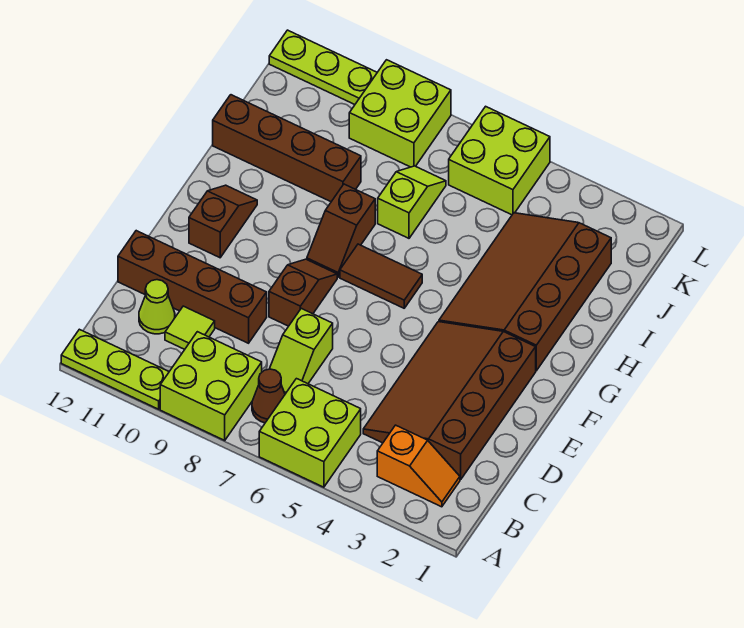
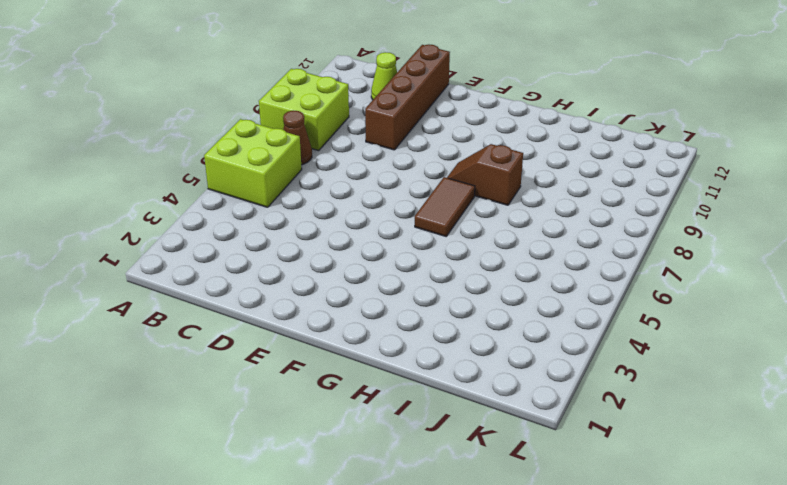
none -> lime plate A10:A12 level 1
none -> orange slope B2:B3 level 1 top 3
none -> brown slope C2:F4 level 1 top 2

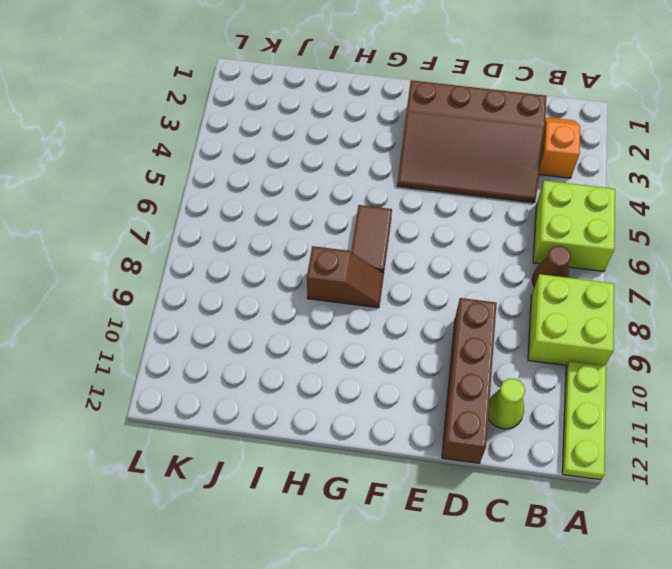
none -> lime slope C7:D7 level 1 top D
none -> lime tile C10 level 1
none -> brown slope E8:F8 level 1 top E

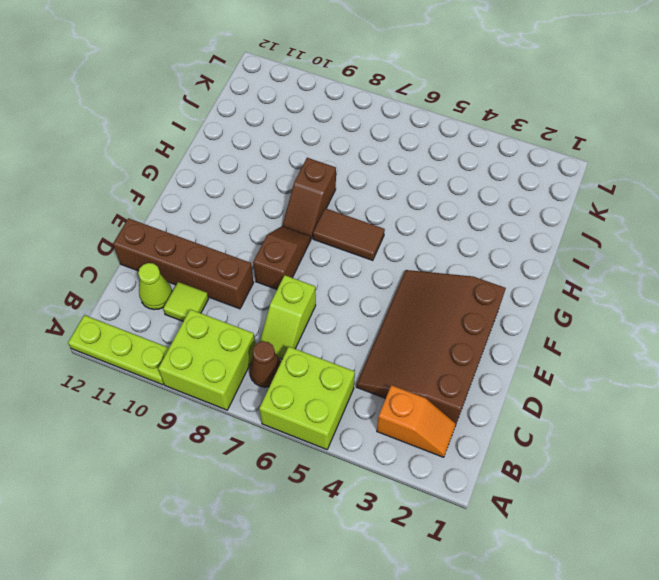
none -> brown slope F11:G11 level 1 top F
none -> brown slope G2:J4 level 1 top 2
none -> lime slope I7:J7 level 1 top I

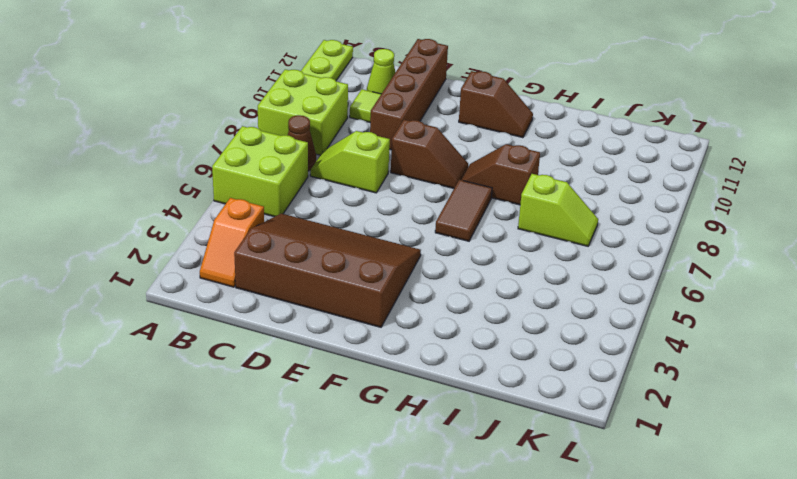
none -> brown slope G2:J4 level 1 top 2
none -> brown brick I9:I12 level 1
none -> lime brick K5:L6 level 1

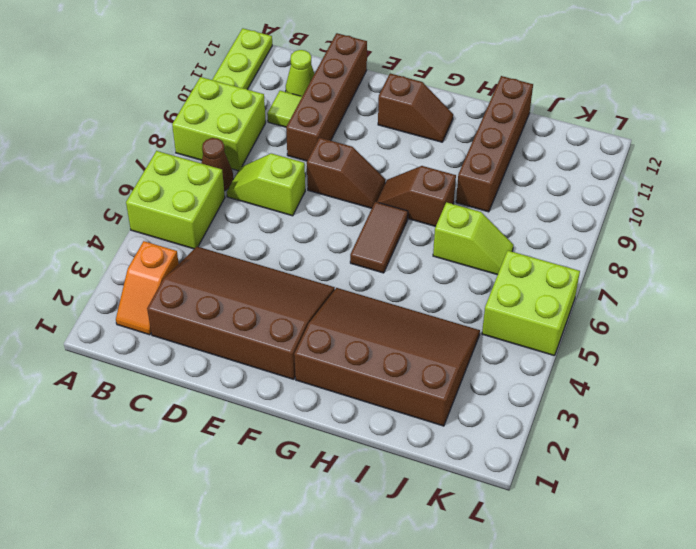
none -> lime brick K8:L9 level 1
none -> lime plate L10:L12 level 1

